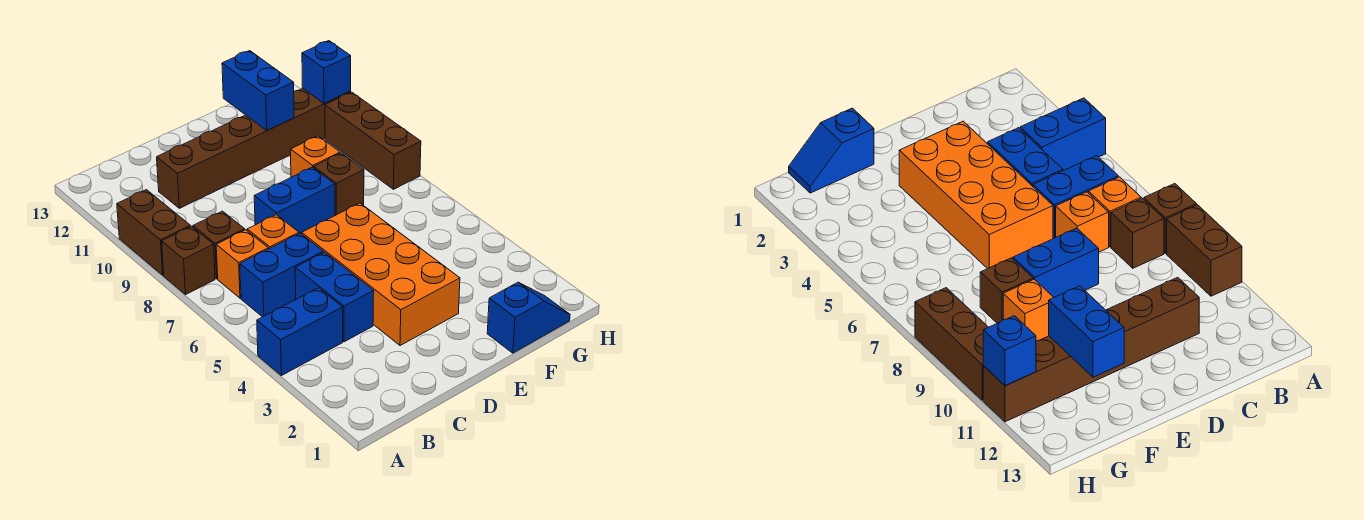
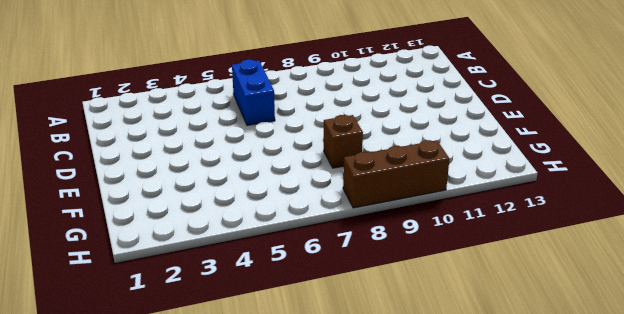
none -> blue brick A4:B4 level 1
none -> brown brick A8 level 1
none -> brown brick A9:A10 level 1

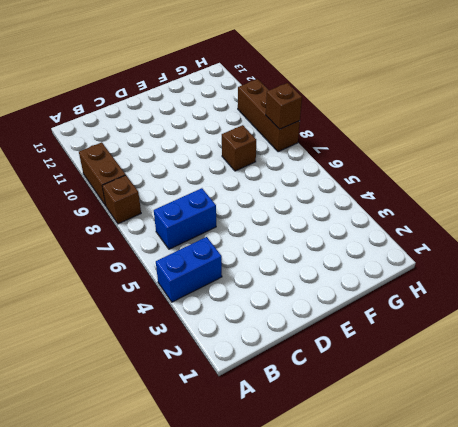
brown brick H8 level 2 -> brown brick B8 level 1
none -> orange brick B7 level 1
none -> blue brick C4:C5 level 1
none -> orange brick C7 level 1

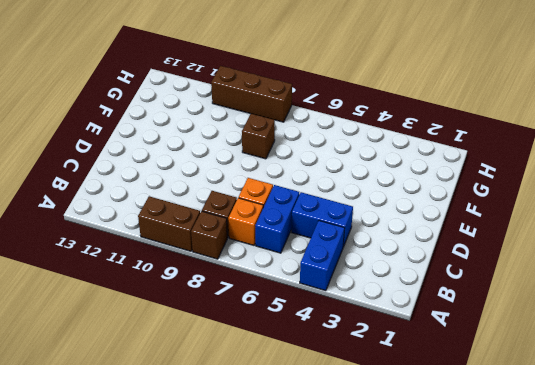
none -> brown brick C11:H11 level 1
none -> orange brick D3:E6 level 1
none -> blue brick D8:E8 level 1

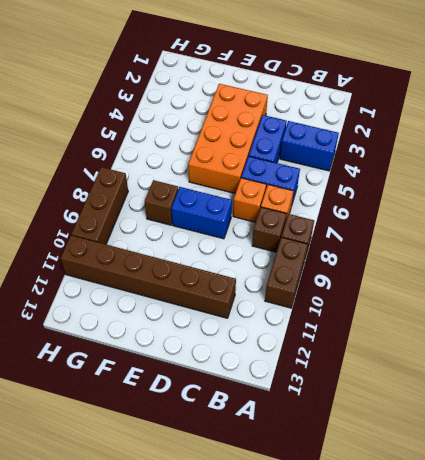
none -> blue slope F1:G1 level 1 top F
none -> orange brick F9 level 1
none -> blue brick F11:F12 level 2

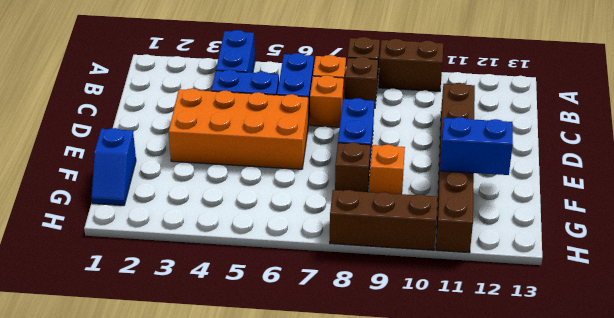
none -> blue brick H11 level 2

